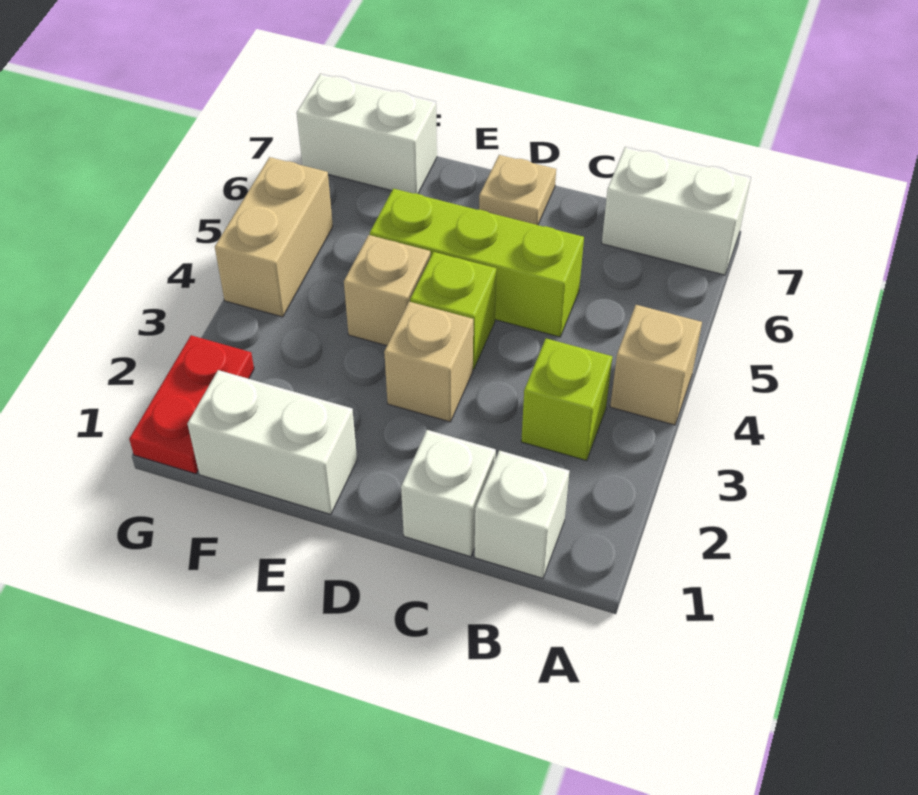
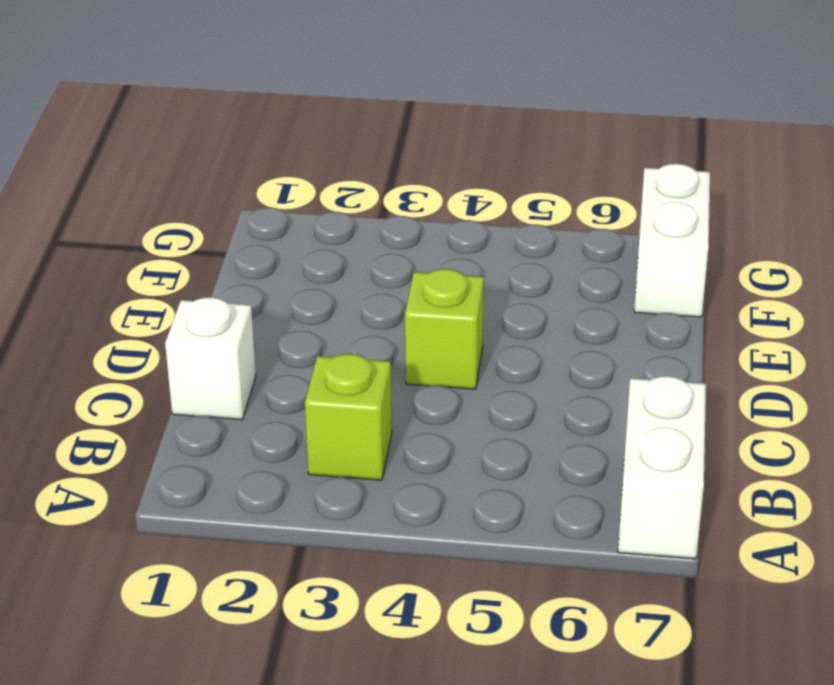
none -> tan brick A4 level 1
none -> white brick B1 level 1
none -> lime brick C5:E5 level 1

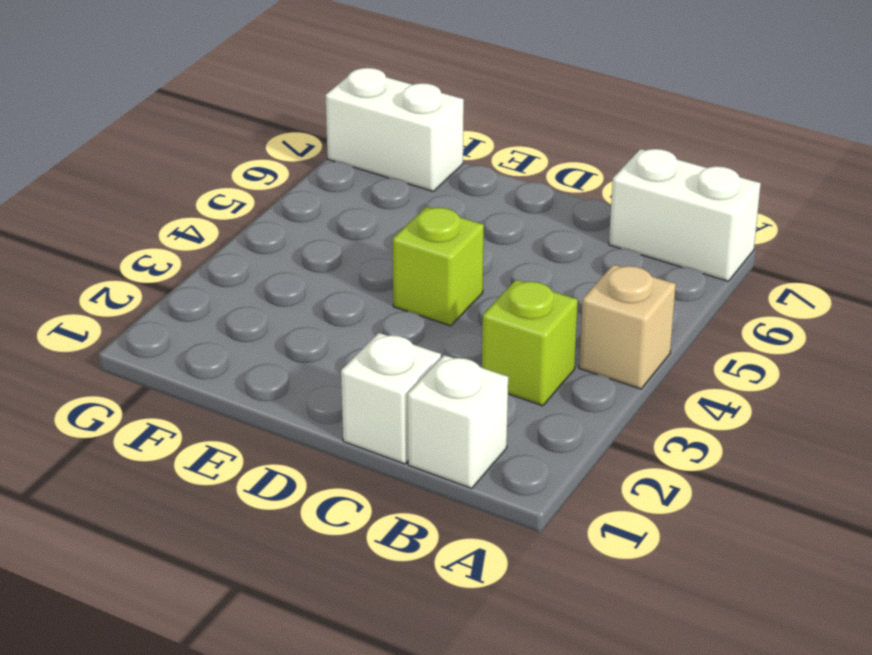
none -> lime brick C5:E5 level 1
none -> tan brick D3 level 1
none -> tan plate D7 level 1

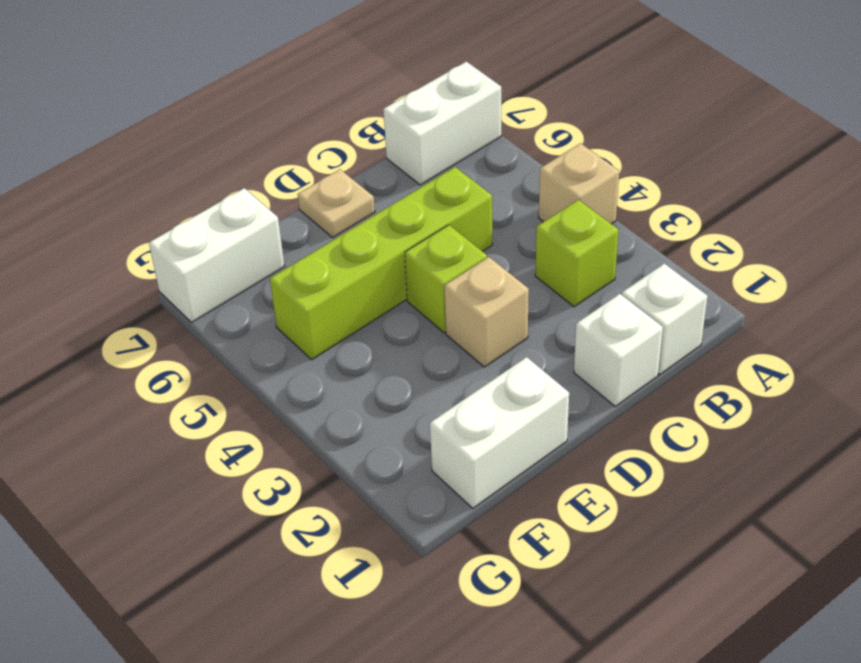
lime brick C5:F5 level 1 -> lime brick C5:E5 level 1
none -> tan brick E4 level 1
none -> red plate G1:G2 level 1
none -> tan brick G4:G5 level 1

